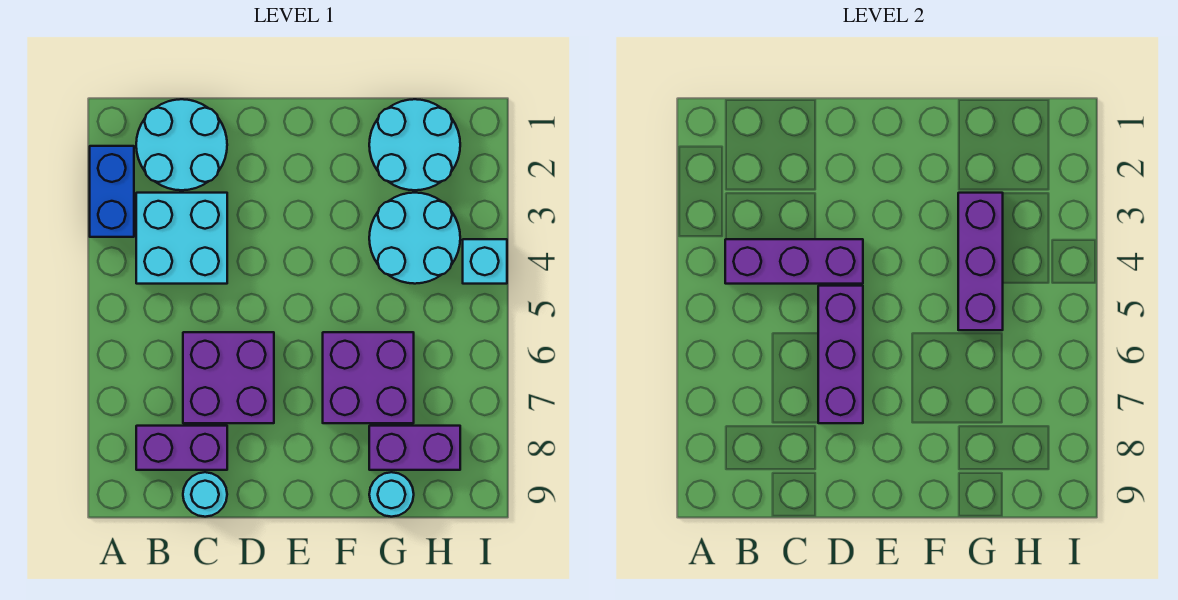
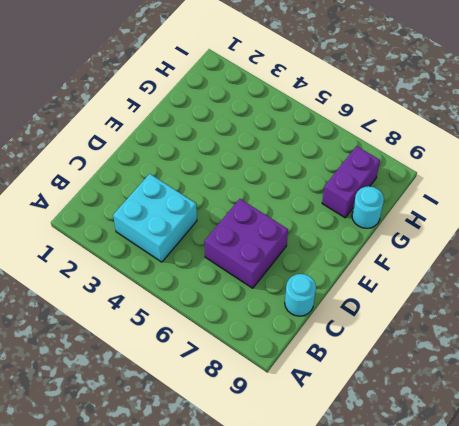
none -> blue brick A2:A3 level 1
none -> cyan round brick B1:C2 level 1
none -> purple brick B8:C8 level 1

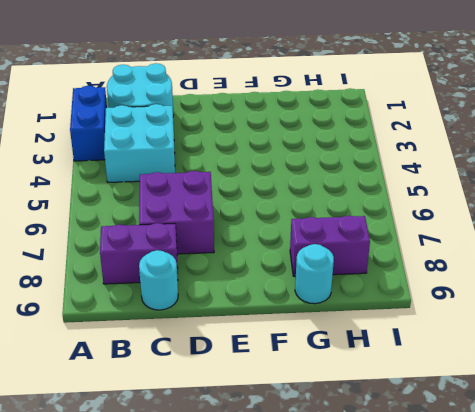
none -> purple brick F6:G7 level 1
none -> cyan round brick G1:H2 level 1
none -> cyan round brick G3:H4 level 1

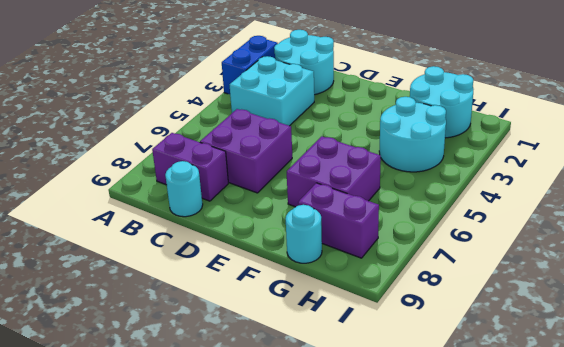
none -> cyan brick I4 level 1
none -> purple brick B4:D4 level 2
none -> purple brick D5:D7 level 2

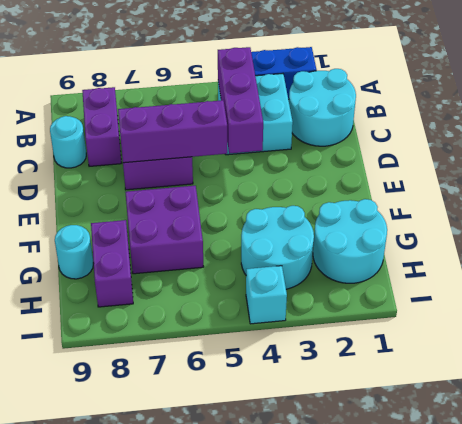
none -> purple brick G3:G5 level 2

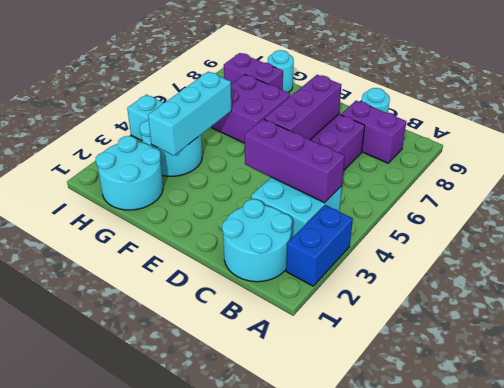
cyan brick G3:G5 level 2 -> purple brick G3:G5 level 2

